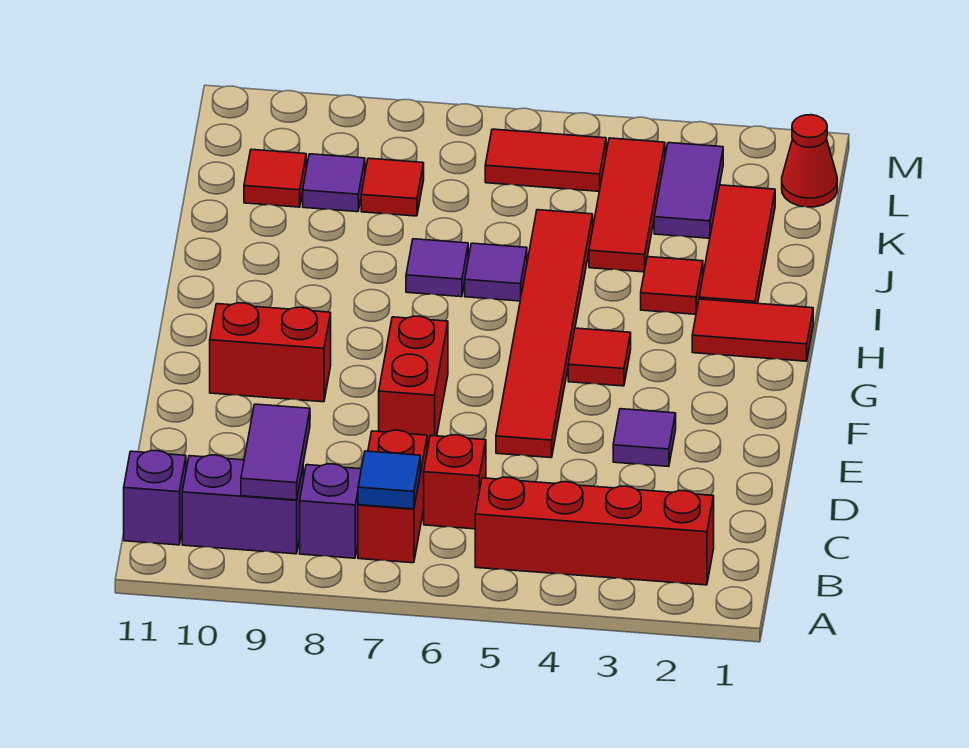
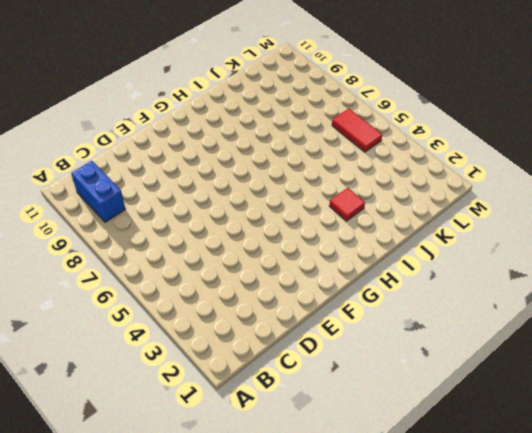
blue brick B9:B10 level 1 -> purple brick B9:B10 level 1
none -> red brick B2:B5 level 1
none -> red brick B7:C7 level 1
none -> purple brick B8 level 1

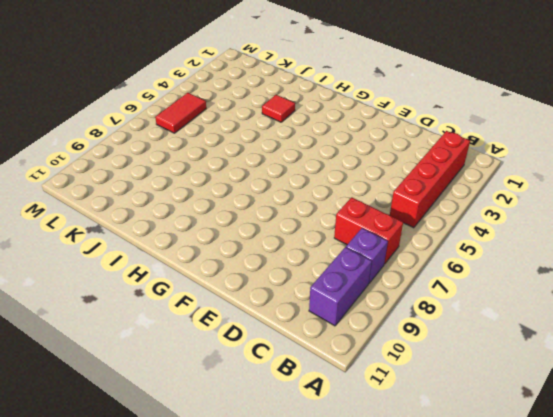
none -> purple brick B11 level 1
none -> red brick C6 level 1
none -> purple tile E3 level 1

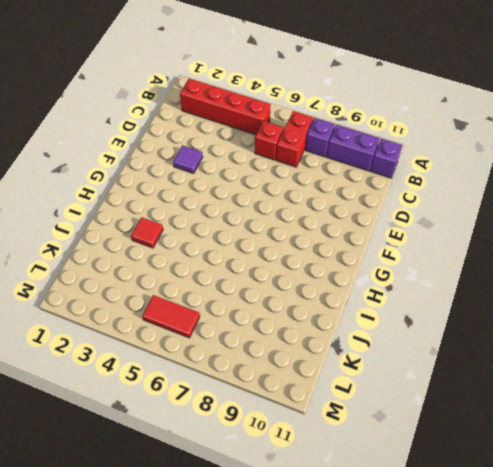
none -> red tile E5:J5 level 1
none -> red brick E7:F7 level 1
none -> red brick F9:F10 level 1

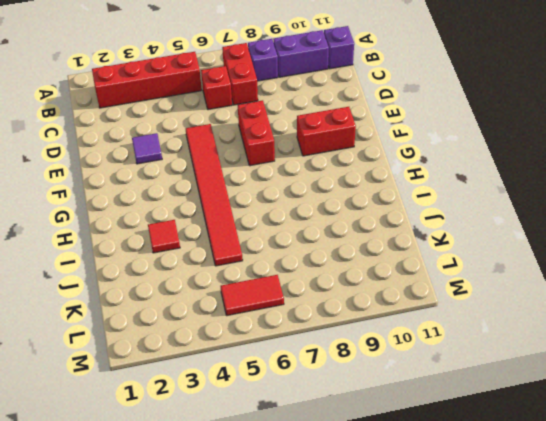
none -> red tile G4 level 1
none -> red tile H1:H2 level 1
none -> red tile I2:K2 level 1

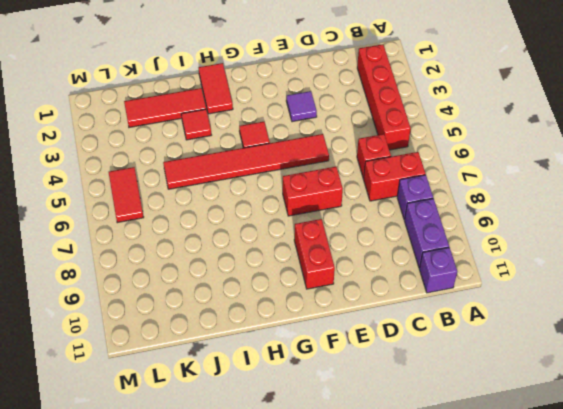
none -> purple tile I6 level 1
none -> purple tile I7 level 1
none -> red tile J4:L4 level 1

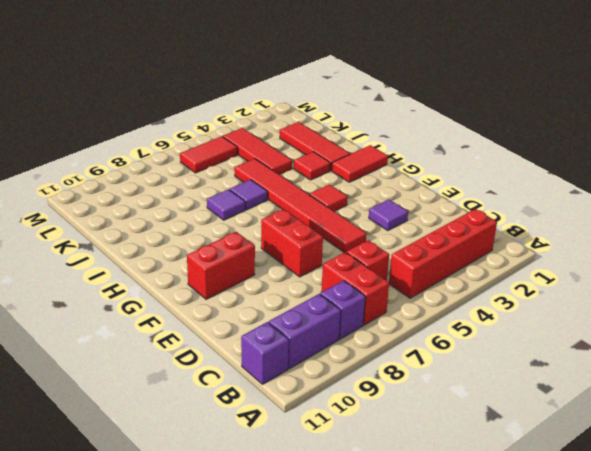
none -> purple tile K3:L3 level 1
none -> red tile K8 level 1
none -> purple tile K9 level 1

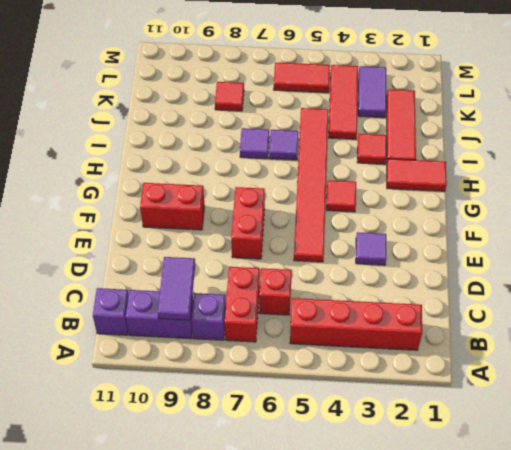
none -> purple tile K9 level 1
none -> red tile K10 level 1
none -> red cone L1 level 1

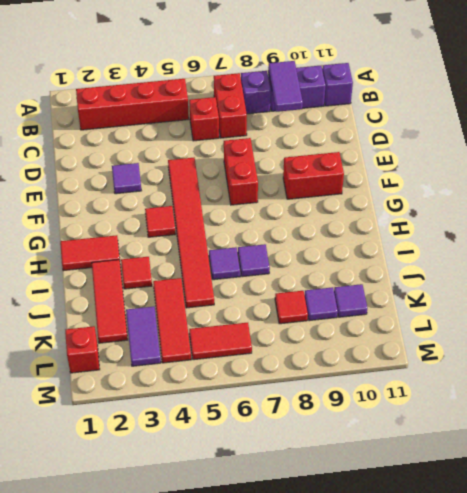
purple tile K10 level 1 -> red tile K10 level 1
red brick L1 level 1 -> red cone L1 level 1
none -> blue tile B7 level 2

